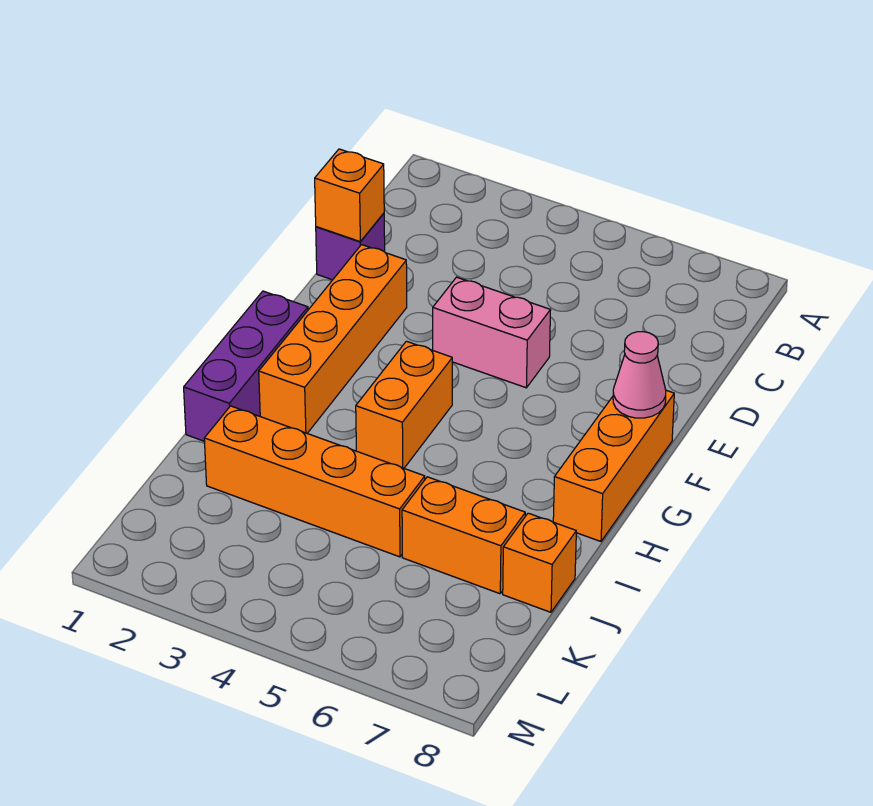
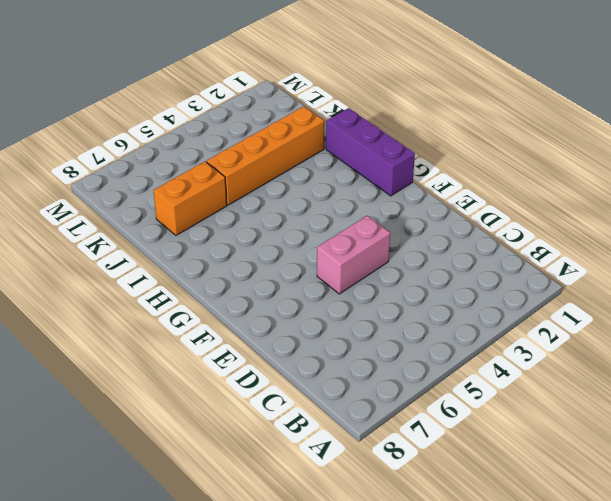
none -> purple brick D1 level 1
none -> orange brick E2:H2 level 1

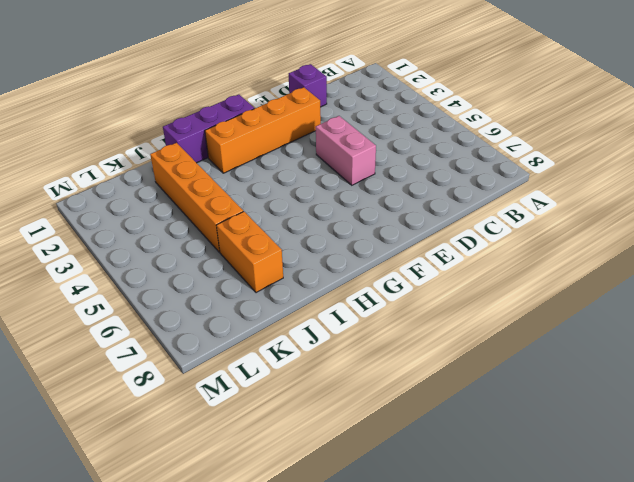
none -> orange brick F8:H8 level 1
none -> orange brick G4:H4 level 1

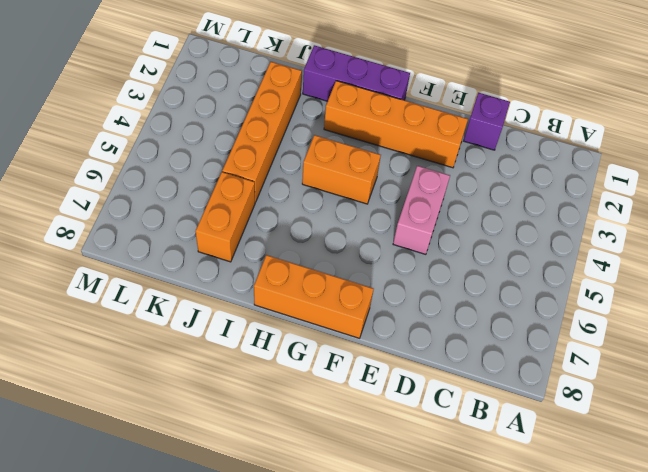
none -> orange brick J8 level 1
none -> orange brick D1 level 2

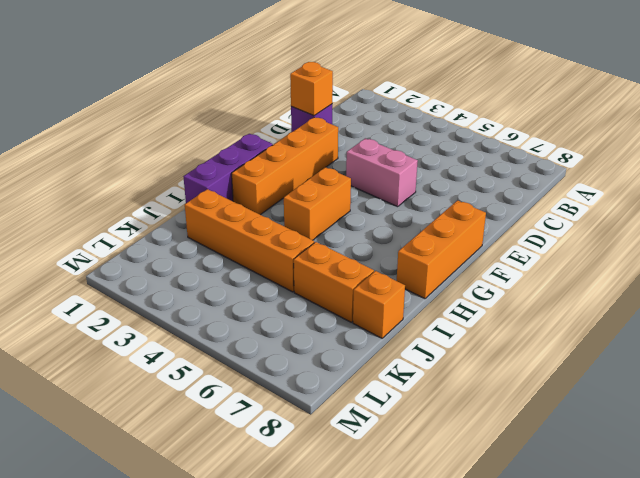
none -> pink cone F8 level 2

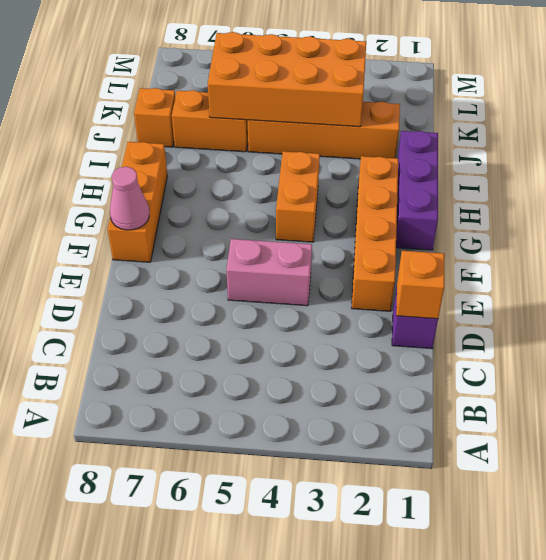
orange brick J3:K6 level 2 -> none

